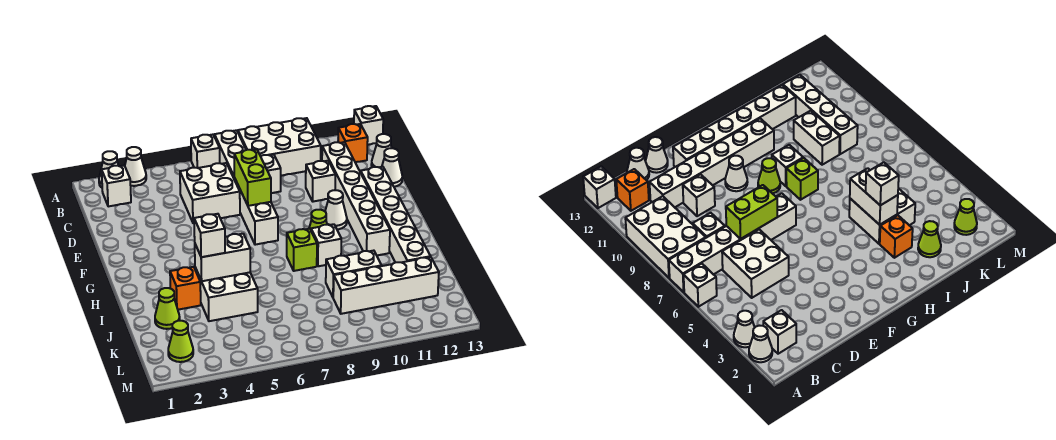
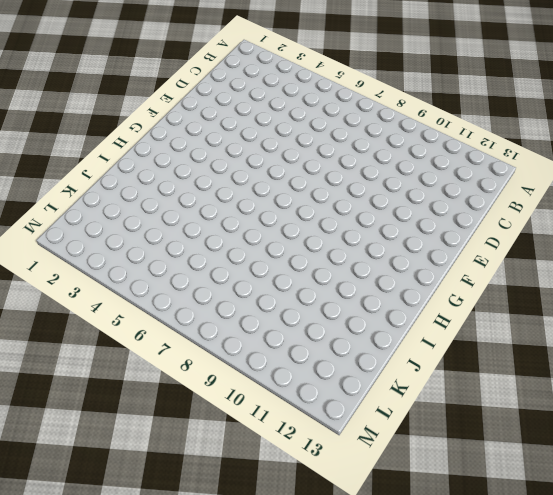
none -> white cone A2 level 1
none -> white cone A3 level 1
none -> white brick A6 level 1

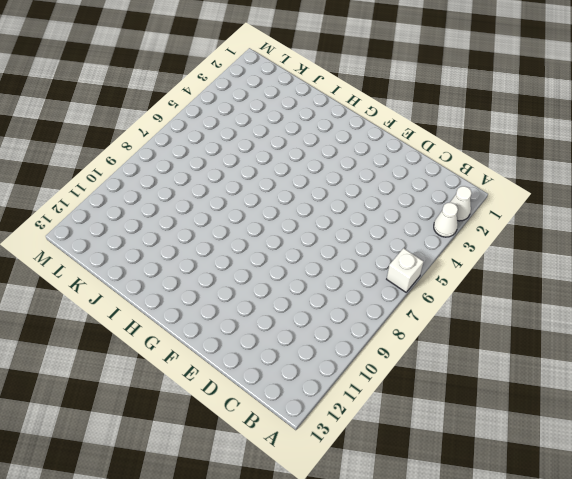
none -> white brick A7:F7 level 1
none -> white brick A8:B10 level 1
none -> white brick A13 level 1

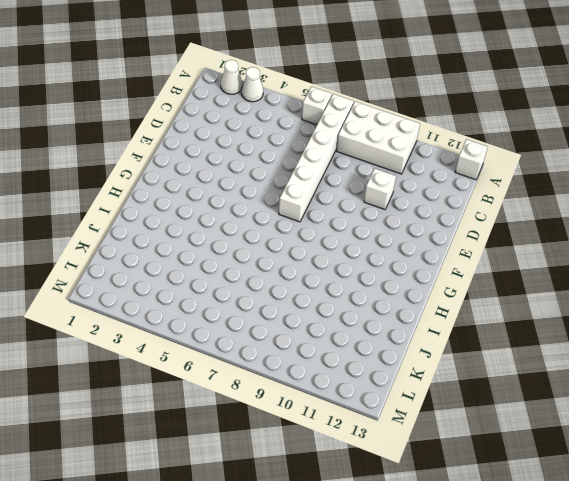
none -> white brick B2 level 1
none -> orange brick B12 level 1
none -> white brick C5:D6 level 1

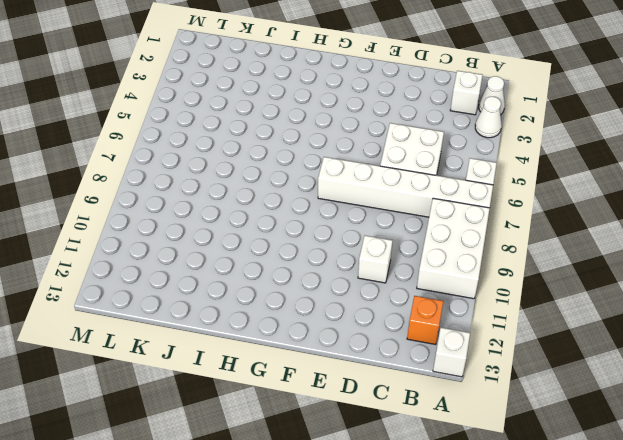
none -> white brick C8 level 1
none -> white brick C11:H11 level 1
none -> white cone C13 level 1

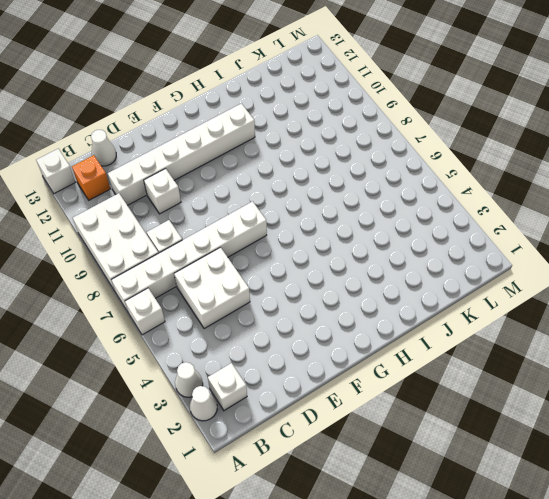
none -> white cone D13 level 1
none -> white brick E12:J12 level 1
none -> white cone F10 level 1

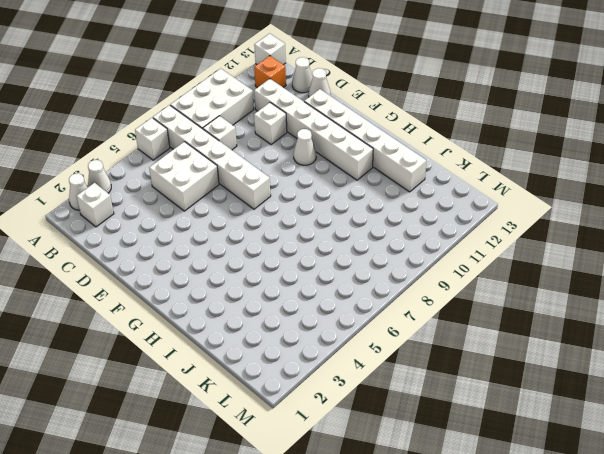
none -> lime cone G9 level 1
none -> lime brick H8 level 1
none -> white brick H9 level 1

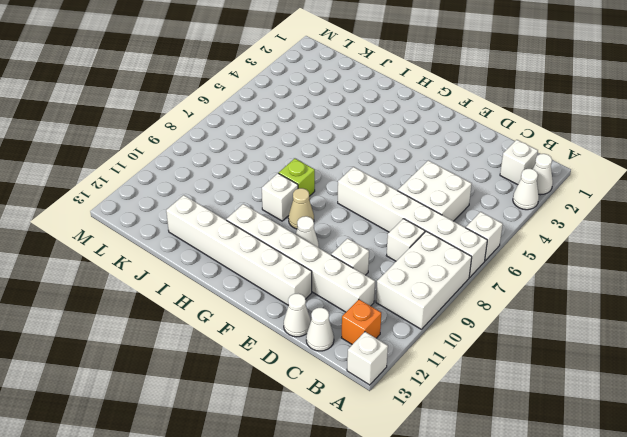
tan cone G9 level 1 -> lime cone G9 level 1
none -> orange brick I3 level 1
none -> white brick I4:J5 level 1
none -> lime cone J2 level 1

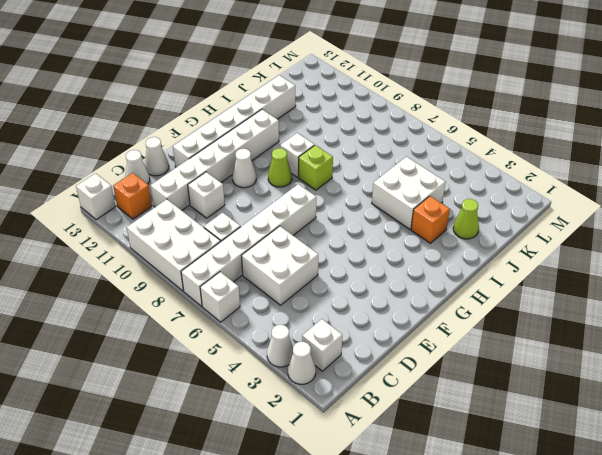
none -> white brick J9:J10 level 1
none -> white brick K9:K12 level 1
none -> lime cone L2 level 1

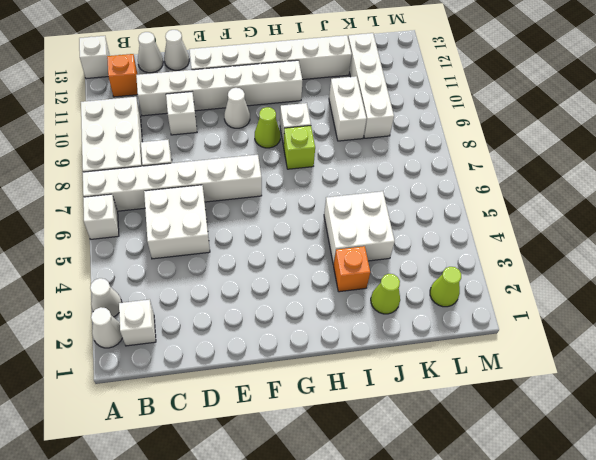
none -> lime brick D7:E7 level 2
none -> white brick I4:I5 level 2
none -> white brick I4 level 3

